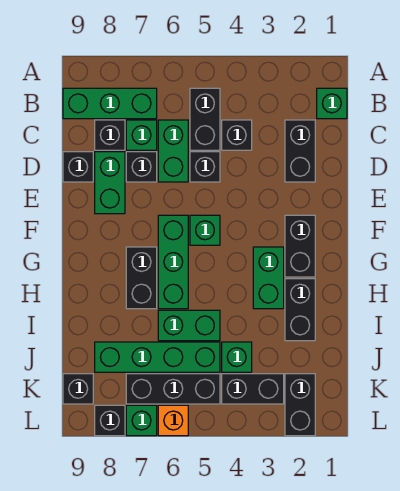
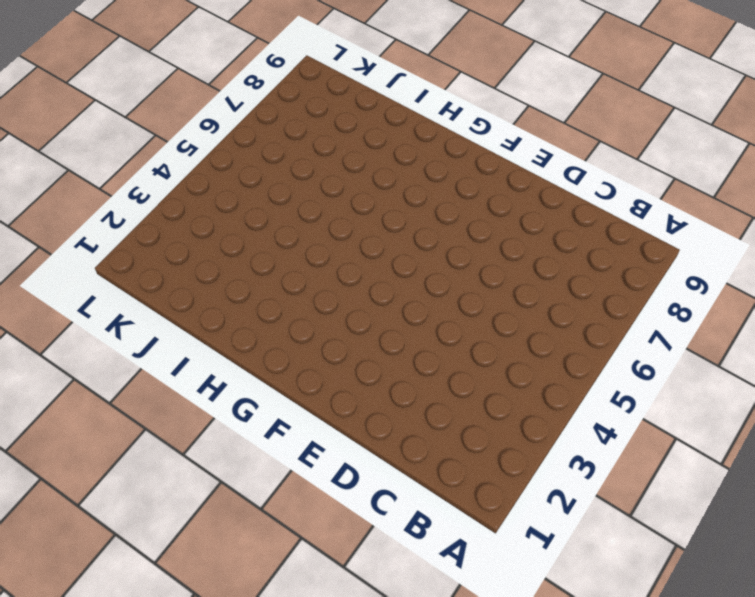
none -> green brick B1 level 1
none -> black brick B5:C5 level 1
none -> green brick B7:B9 level 1

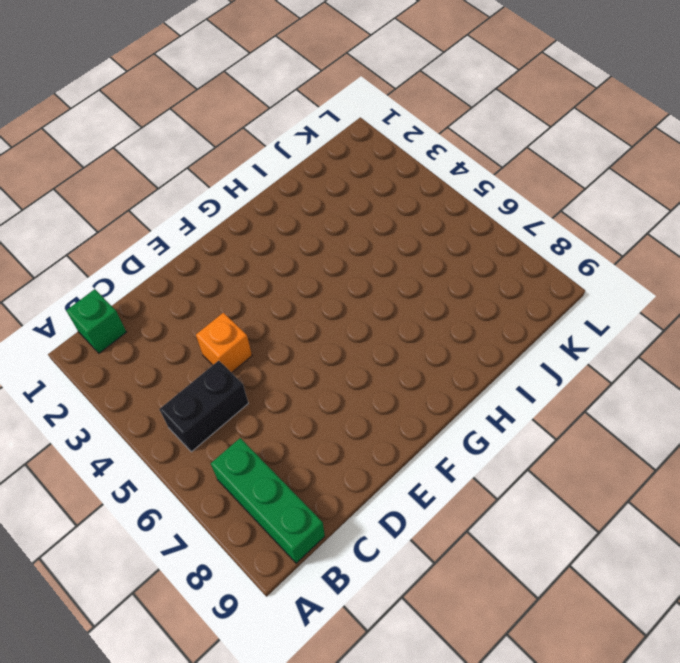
orange brick D4 level 1 -> orange brick L6 level 1
none -> black brick C2:D2 level 1
none -> black brick C4 level 1
none -> green brick C6:D6 level 1

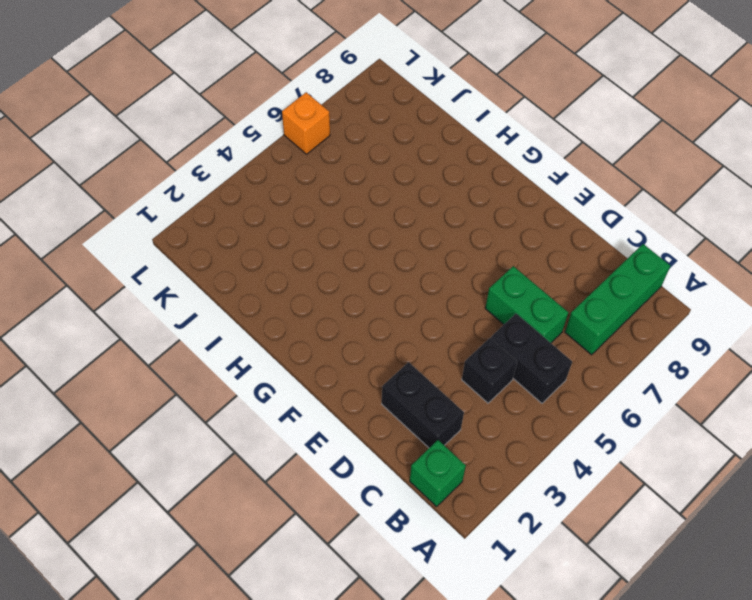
none -> green brick C7 level 1
none -> black brick C8 level 1
none -> black brick D5 level 1

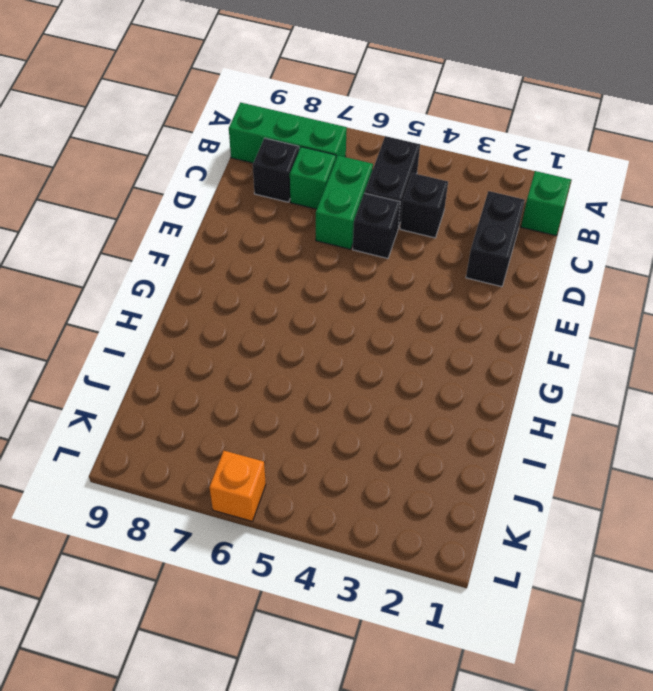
none -> black brick D7 level 1
none -> green brick D8:E8 level 1
none -> black brick D9 level 1

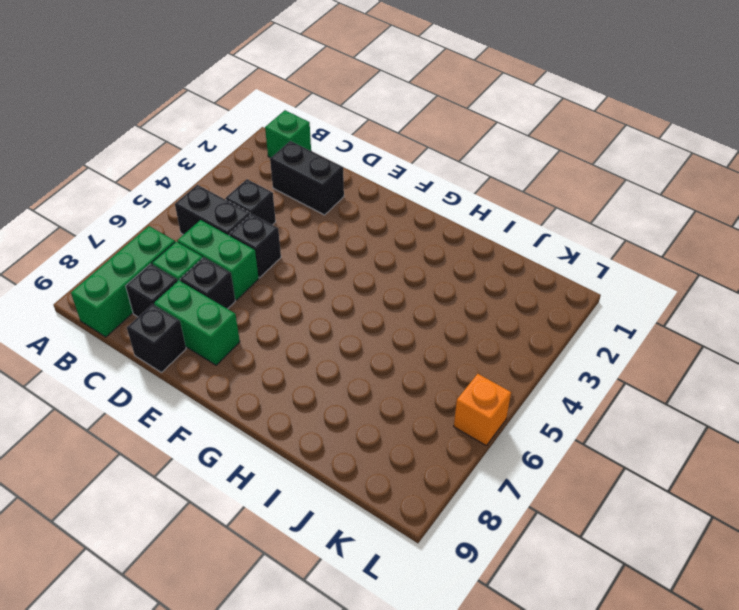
none -> black brick F2:G2 level 1
none -> green brick F5 level 1
none -> green brick F6:H6 level 1

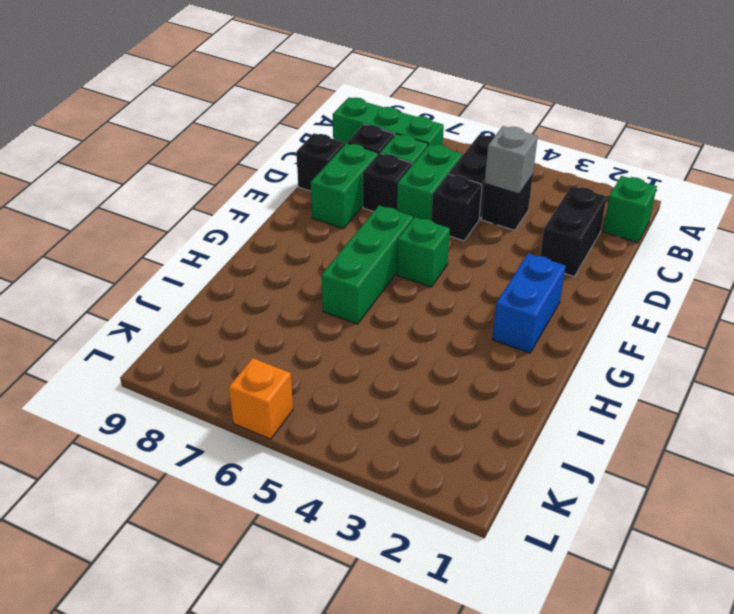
grey brick C4 level 2 -> none
blue brick F2:G2 level 1 -> black brick F2:G2 level 1
none -> green brick G3:H3 level 1
none -> black brick G7:H7 level 1
none -> black brick H2:I2 level 1

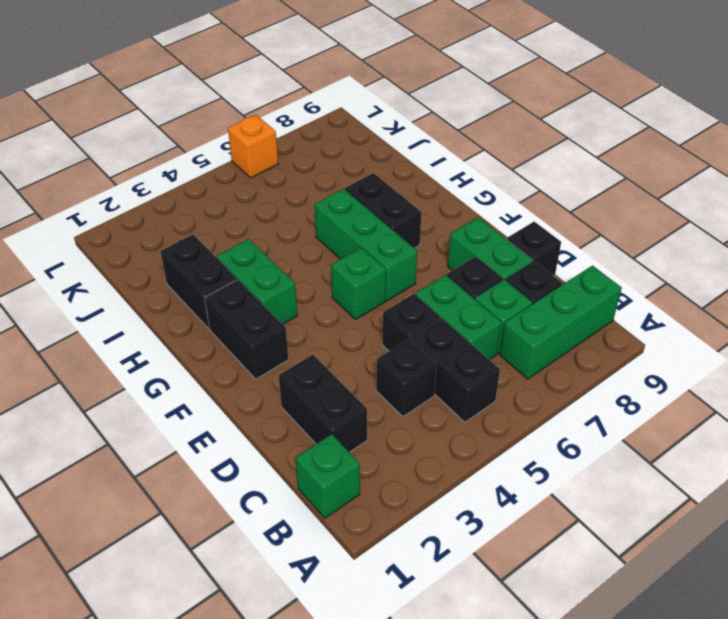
none -> green brick I5:I6 level 1
none -> green brick J4 level 1
none -> green brick J5:J8 level 1

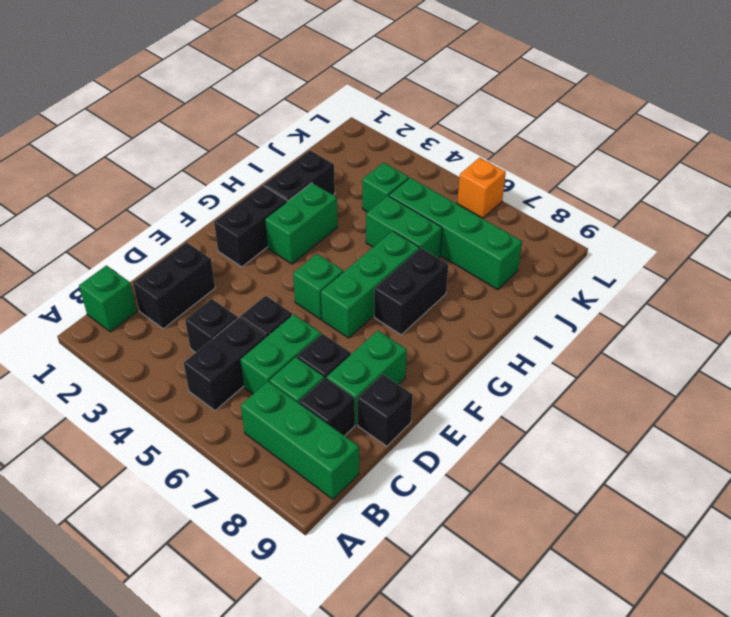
none -> black brick K2:L2 level 1
none -> black brick K3:K4 level 1
none -> black brick K5:K7 level 1

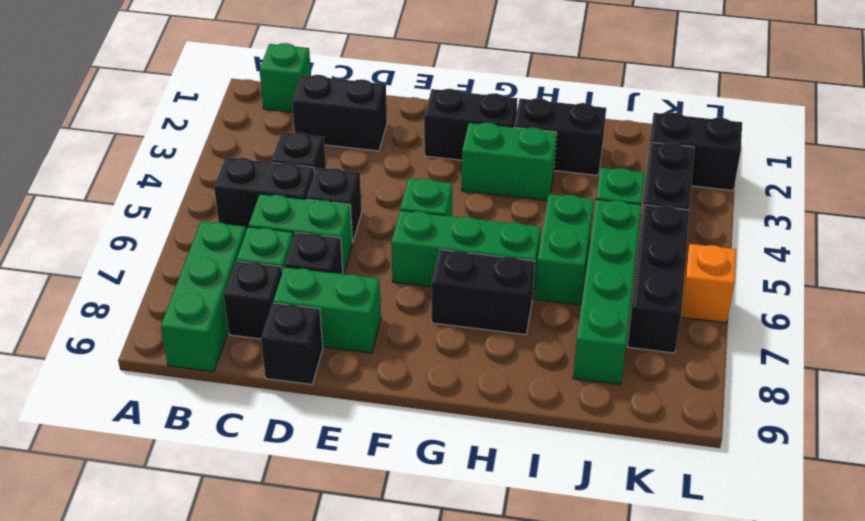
none -> black brick K9 level 1
none -> green brick L7 level 1
none -> black brick L8 level 1

